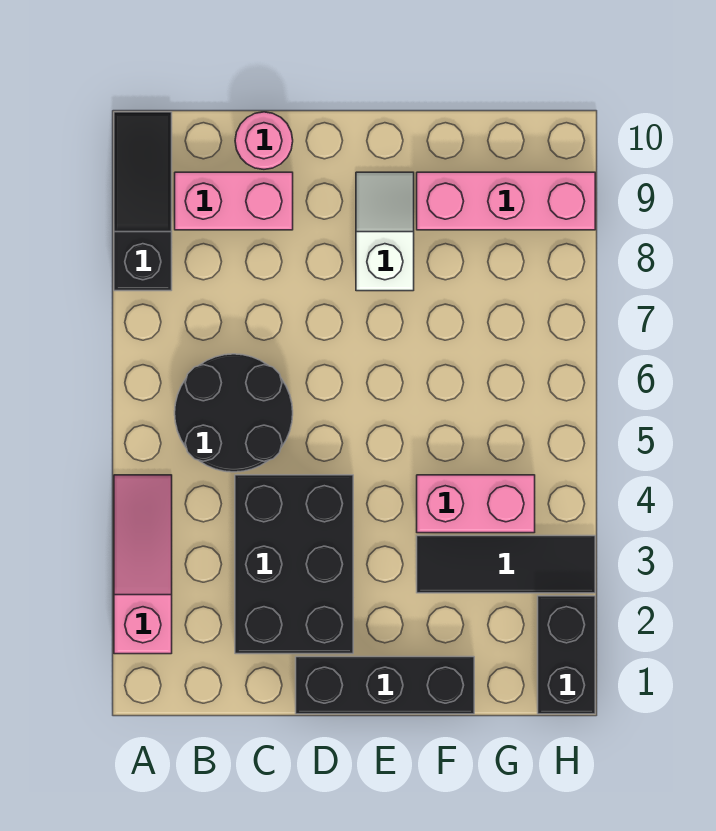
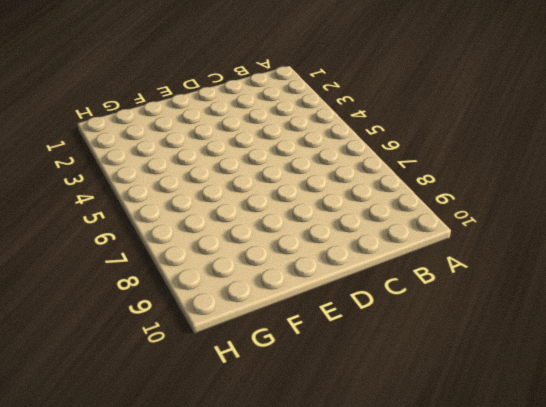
none -> pink slope A2:A4 level 1 top 2
none -> black slope A8:A10 level 1 top 8
none -> black round brick B5:C6 level 1

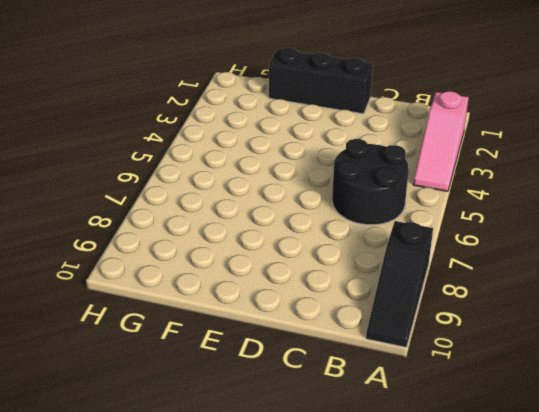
none -> pink brick B9:C9 level 1
none -> black brick C2:D4 level 1
none -> pink round brick C10 level 1

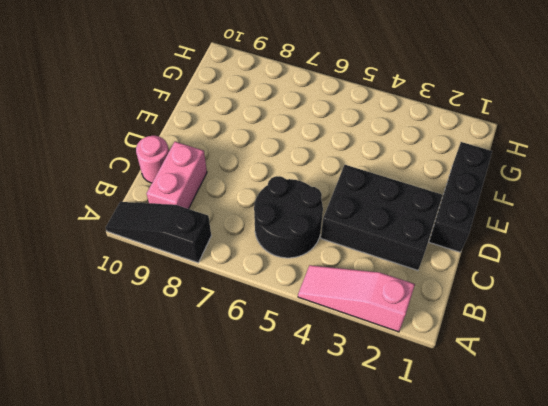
none -> white slope E8:E9 level 1 top 8
none -> black tile F3:H3 level 1
none -> pink brick F4:G4 level 1

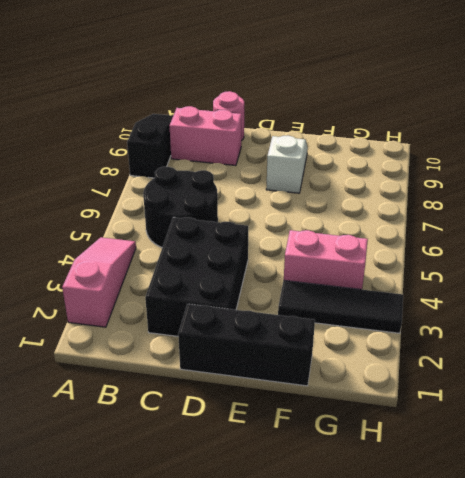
none -> pink brick F9:H9 level 1
none -> black brick H1:H2 level 1

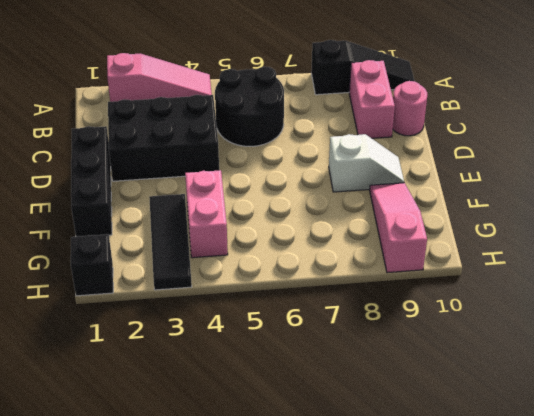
pink slope F9:H9 level 1 top H -> pink brick F9:H9 level 1
black brick H1 level 1 -> black brick H1:H2 level 1

